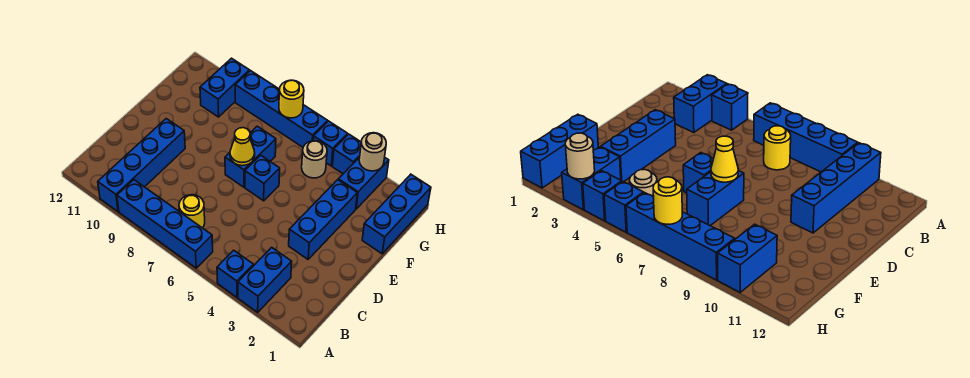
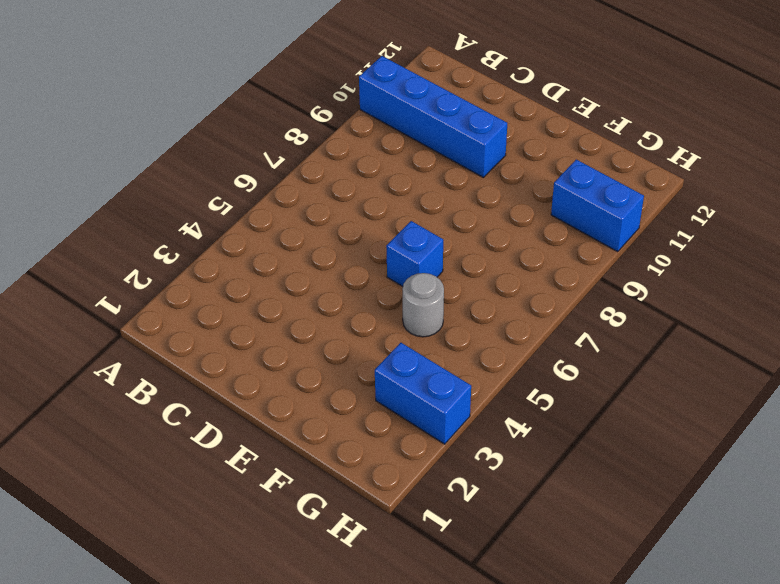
grey round brick F5 level 1 -> none
none -> blue brick A3:B3 level 1
none -> blue brick A4 level 1
none -> blue brick A6:A9 level 1

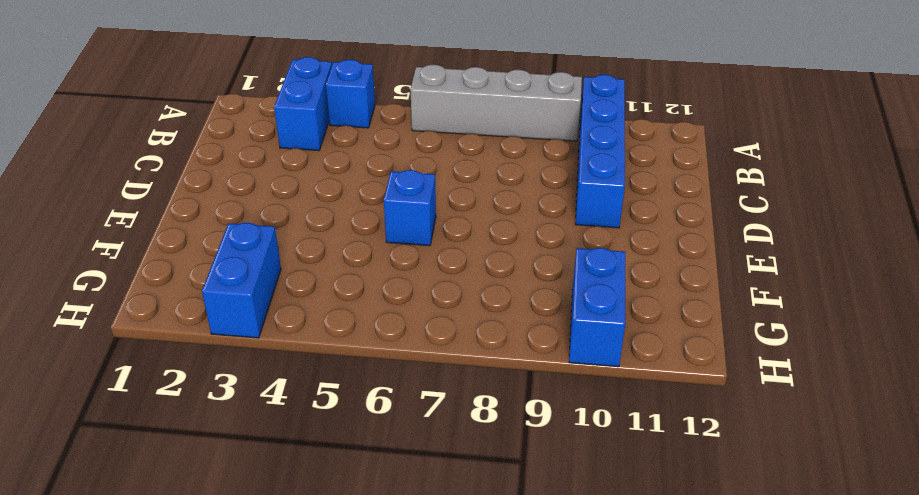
grey brick A6:A9 level 1 -> blue brick A6:A9 level 1
none -> yellow round brick B7 level 1
none -> blue brick D3:F3 level 1
none -> blue brick E7:F7 level 1

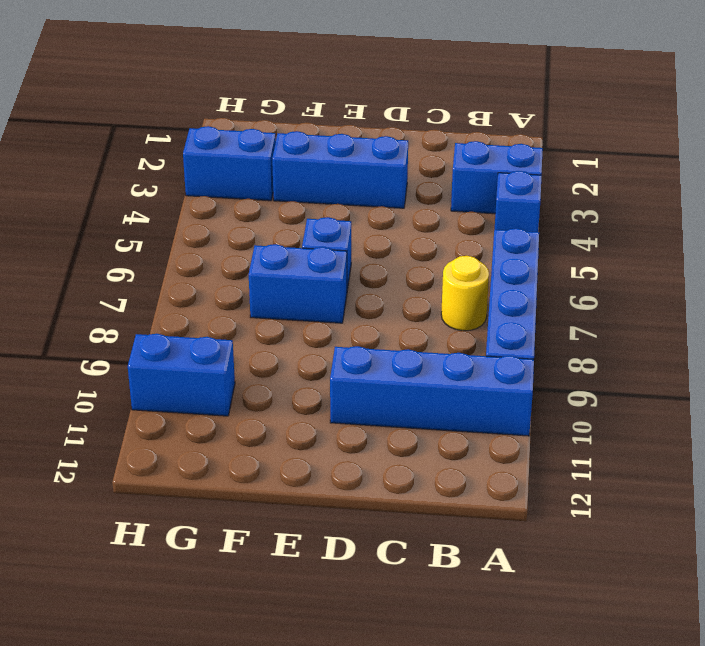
none -> blue brick F1:H1 level 1
none -> tan round brick G5 level 1
none -> blue brick H4 level 1

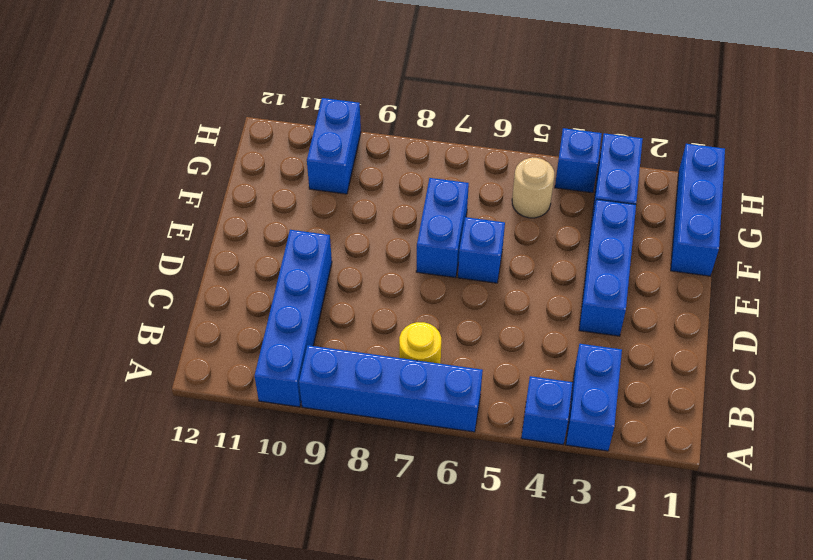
none -> blue brick H5 level 1
none -> blue brick H6:H9 level 1
none -> yellow cone E7 level 2

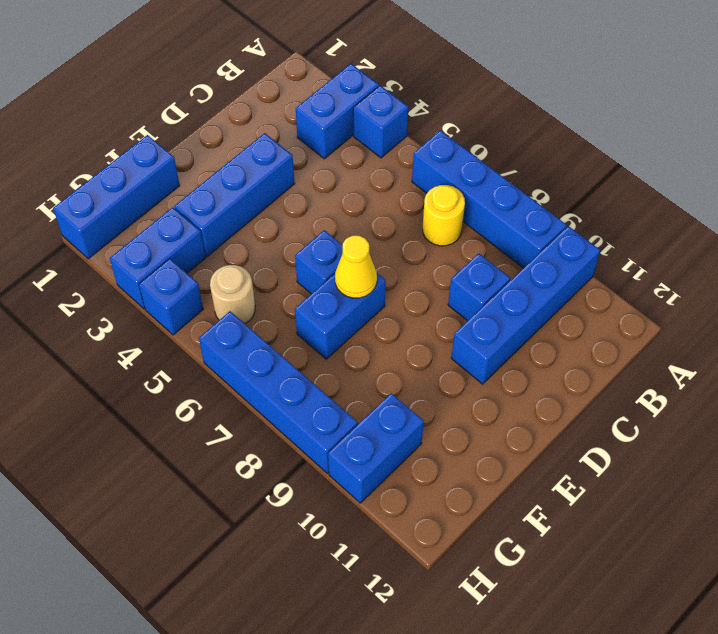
blue brick C9 level 1 -> blue brick H5 level 1
none -> tan round brick H3 level 2
none -> yellow round brick H7 level 2

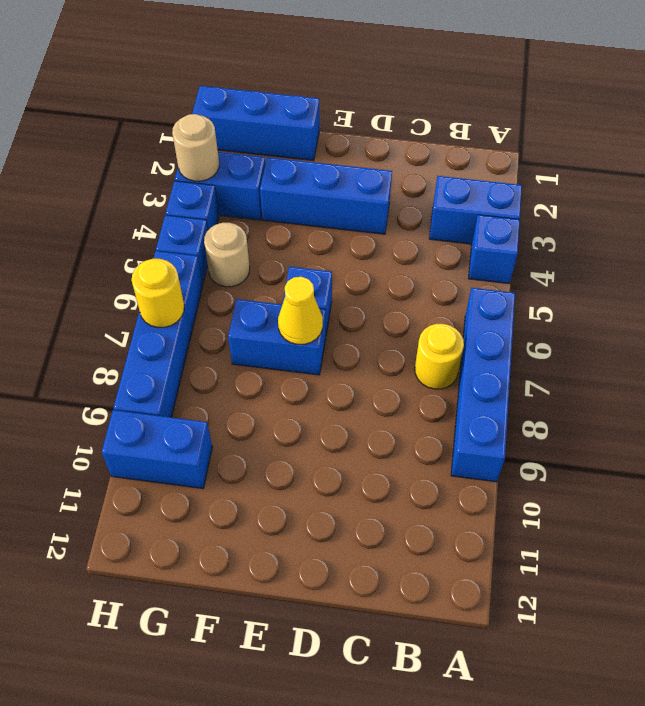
none -> blue brick A10:D10 level 1

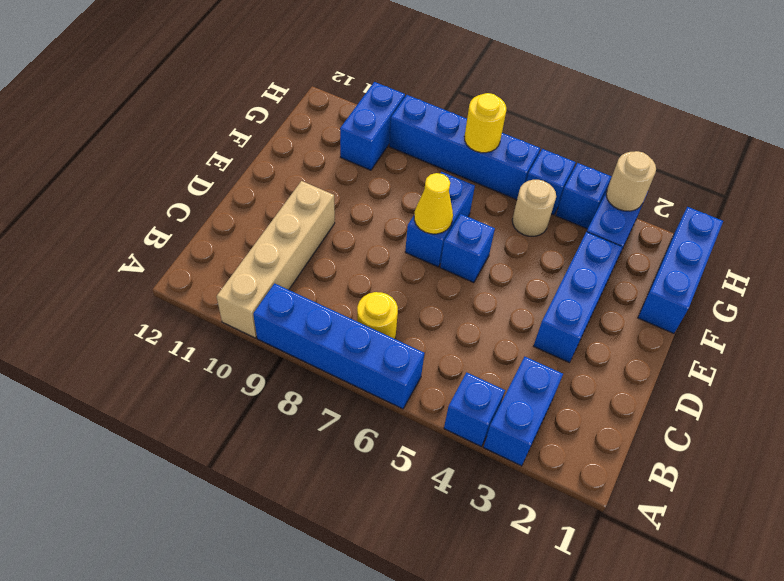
tan brick A10:D10 level 1 -> blue brick A10:D10 level 1

